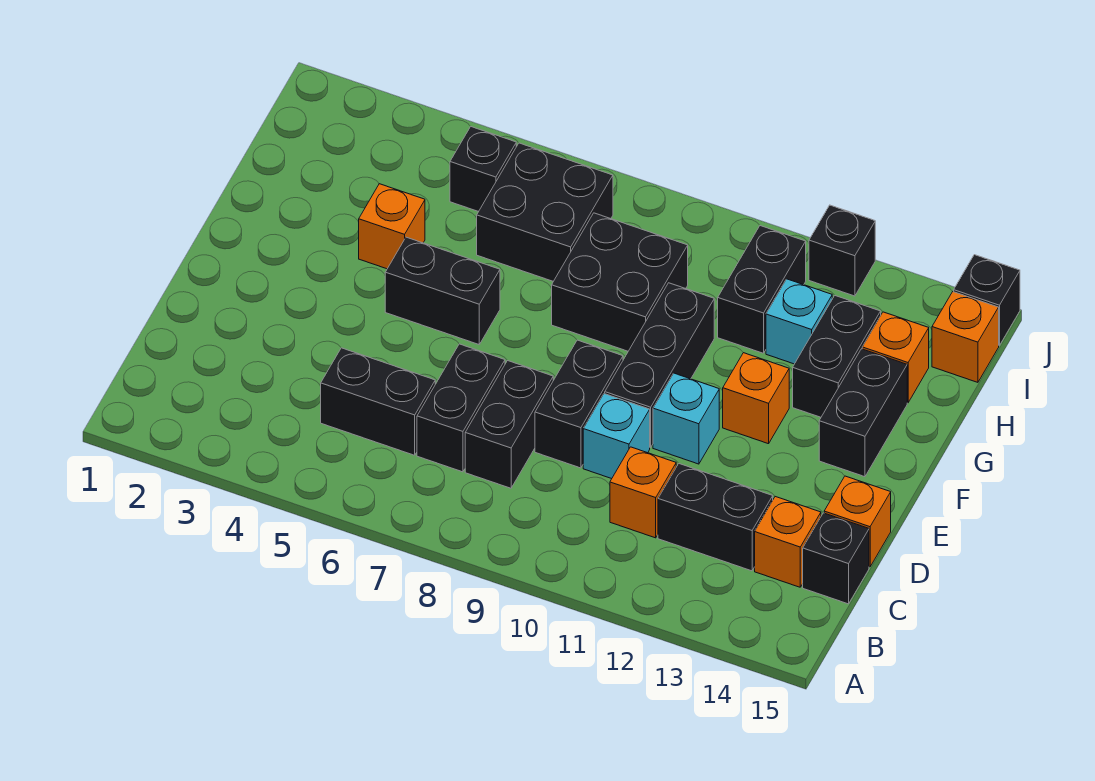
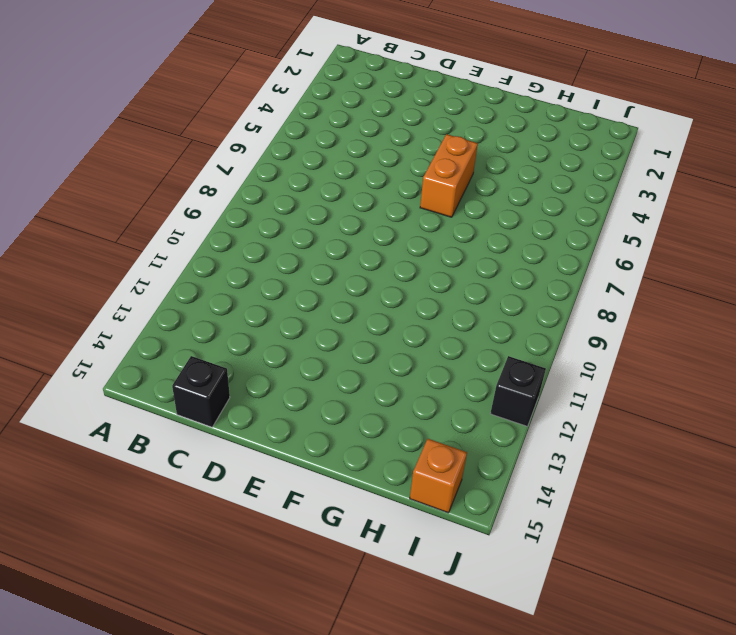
orange brick F5:F6 level 1 -> black brick F5:F6 level 1
none -> black brick C5:C6 level 1
none -> black brick C7:D7 level 1
none -> black brick C8:D8 level 1

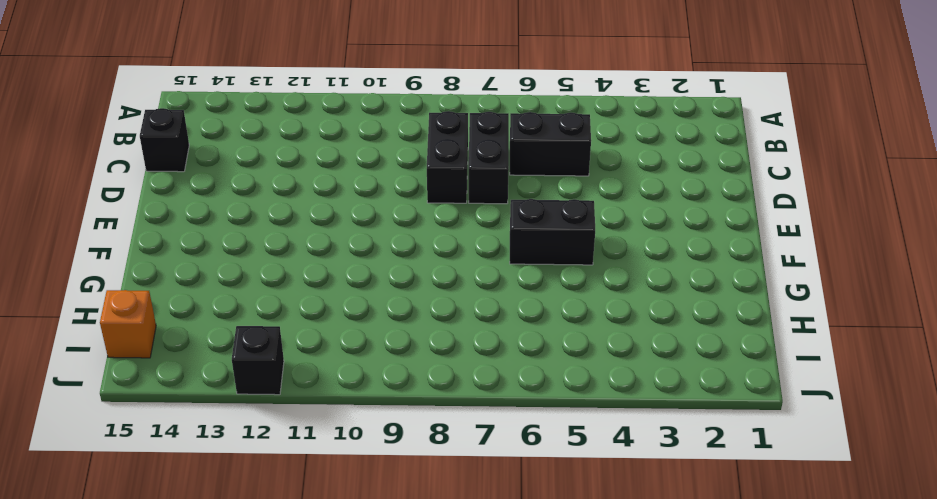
none -> orange brick C11 level 1
none -> black brick C12:C13 level 1
none -> orange brick C14 level 1

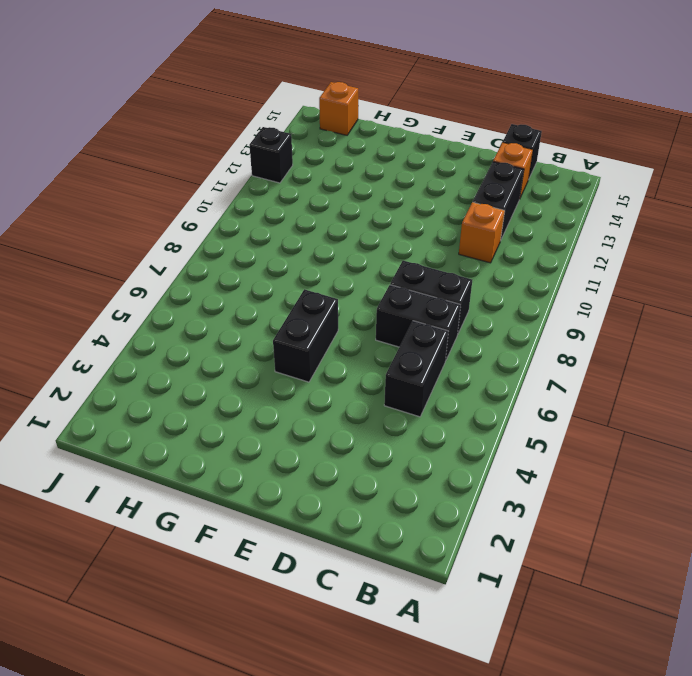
none -> black brick D9:E9 level 1
none -> cyan brick D10 level 1
none -> orange brick D15 level 1

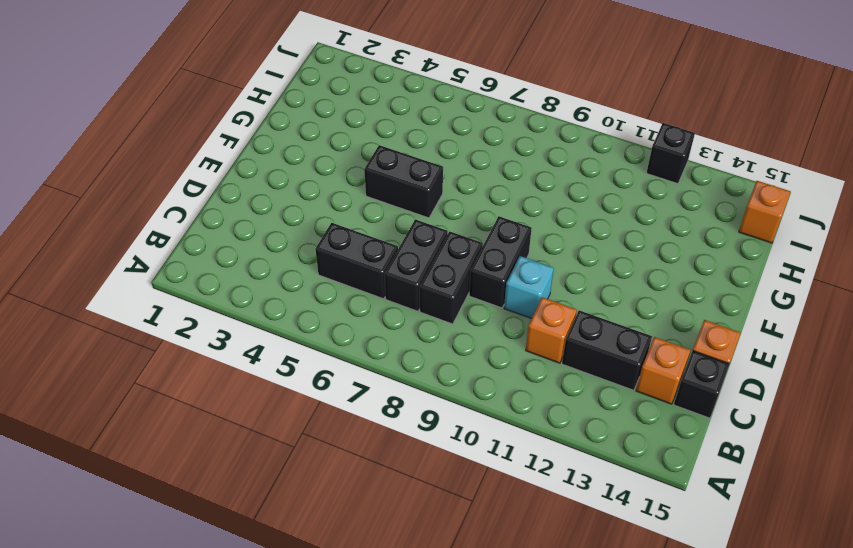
none -> black brick E10:G10 level 1
none -> cyan brick E11 level 1
none -> orange brick F12 level 1

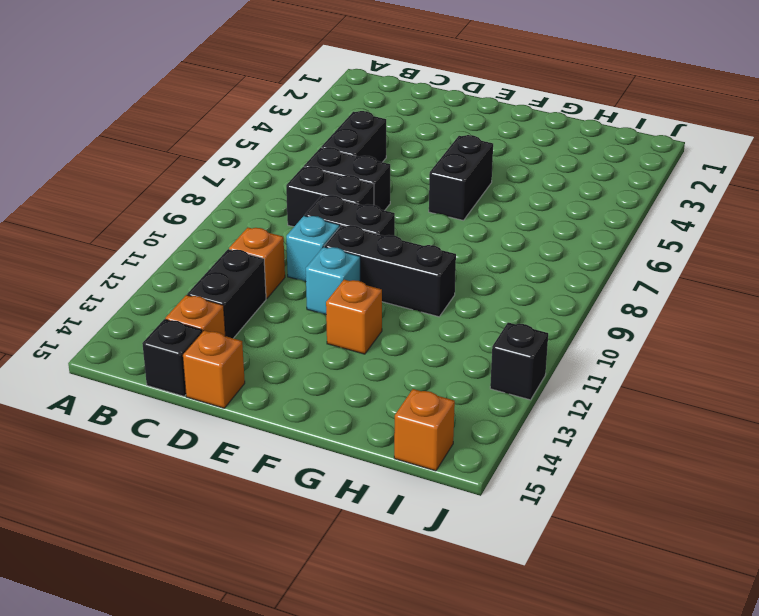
none -> black brick F14:G14 level 1
none -> orange brick G4 level 1
none -> black brick G8:H9 level 1

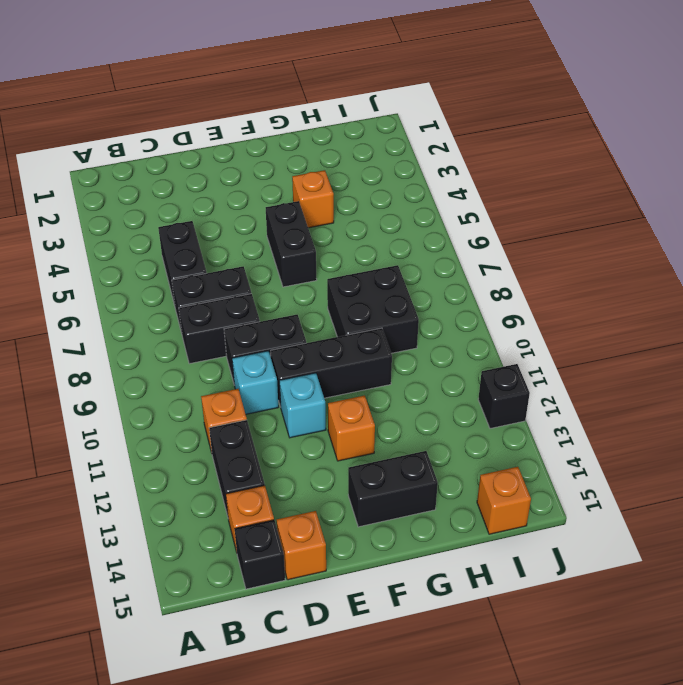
none -> black brick G13:H13 level 1
none -> black brick H6:I7 level 1
none -> black brick H11:I11 level 1

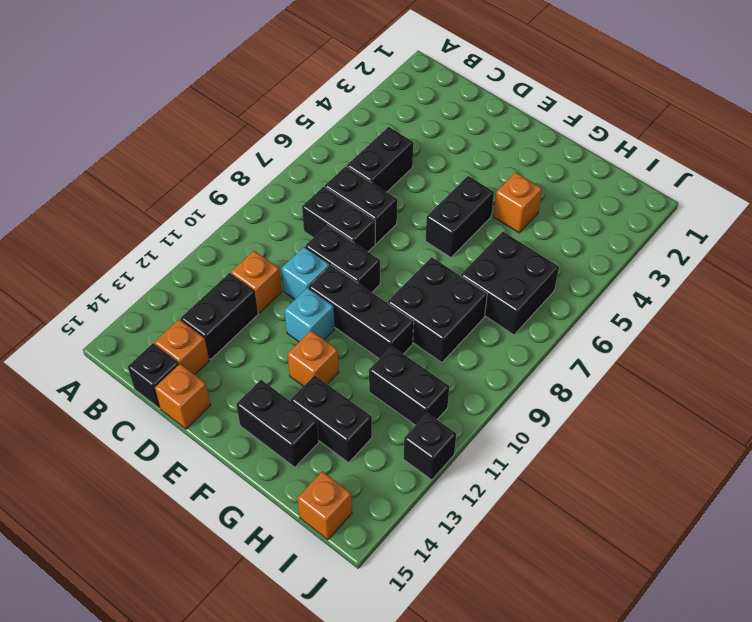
none -> cyan brick H12 level 1
none -> orange brick H14 level 1
none -> black brick I5 level 1

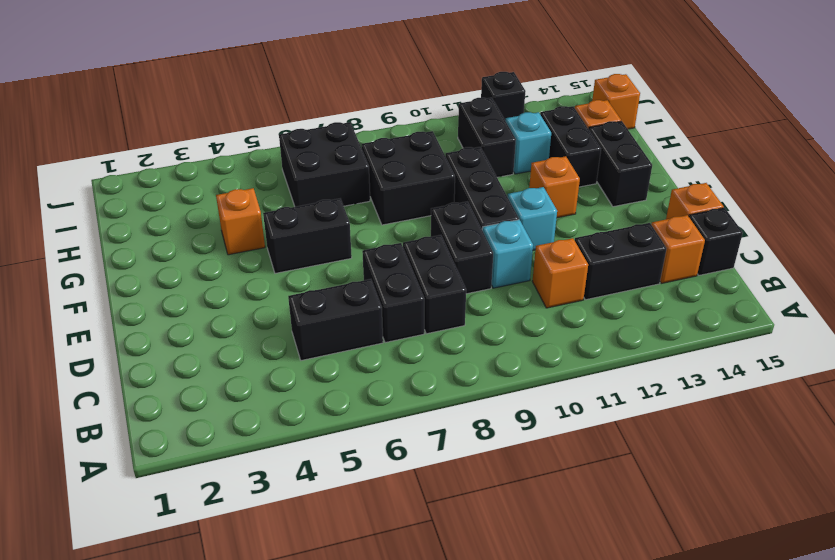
none -> black brick I5 level 1
none -> black brick J15 level 1

